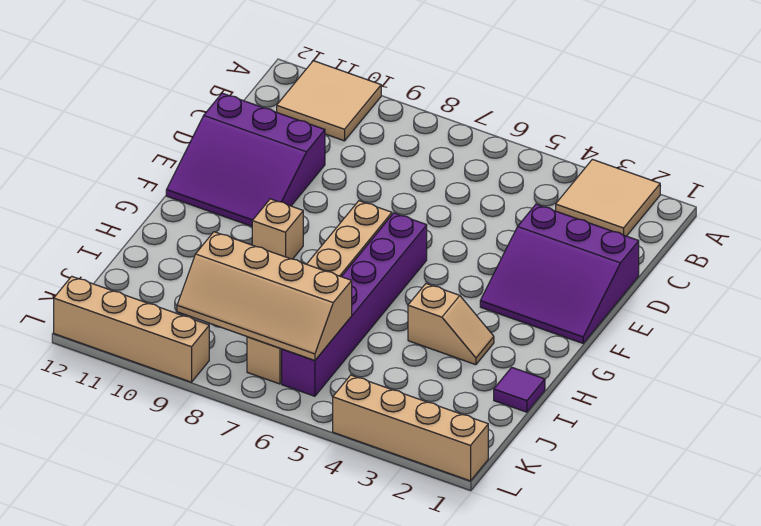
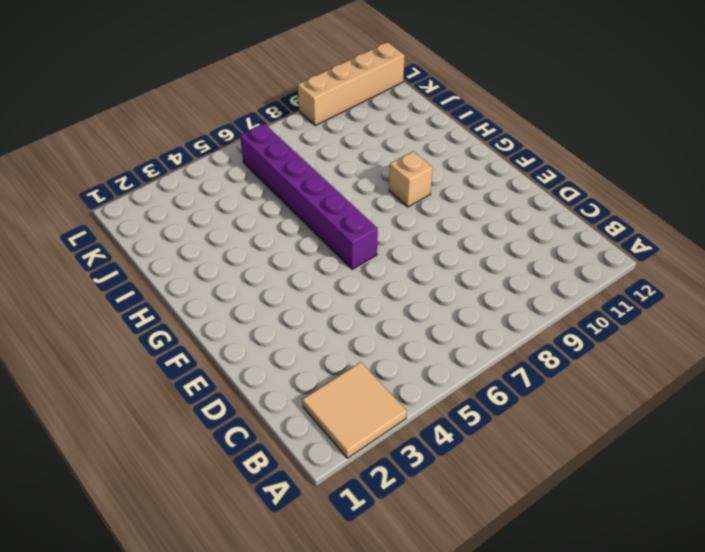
none -> tan tile A10:B11 level 1
none -> purple slope D1:F3 level 1 top D
none -> purple slope D10:F12 level 1 top D

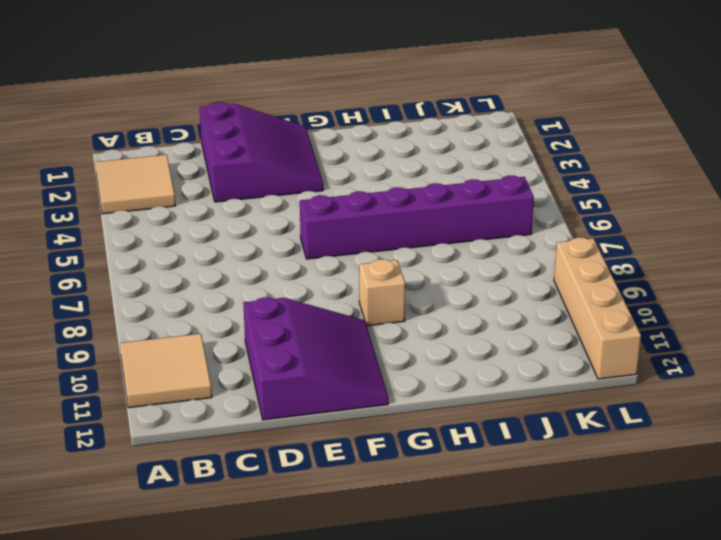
none -> tan brick F7:K7 level 1
none -> tan slope H3:H4 level 1 top 4
none -> purple tile I1 level 1

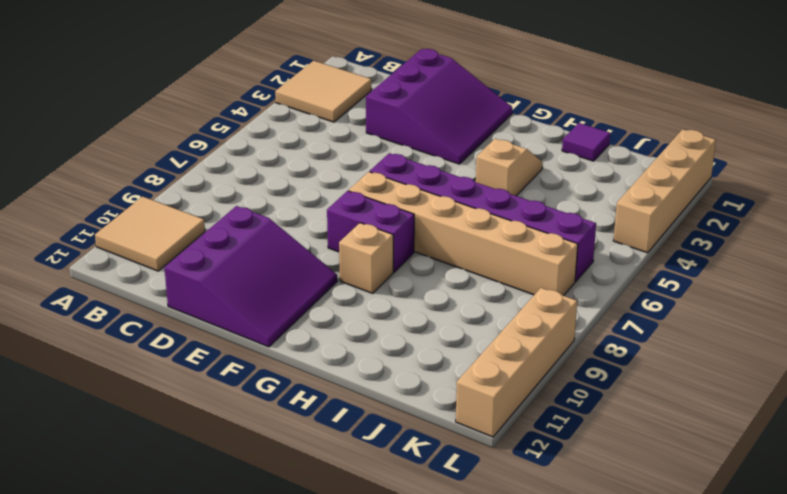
purple brick F8:G8 level 1 -> none
none -> tan slope J6:K9 level 2 top J

